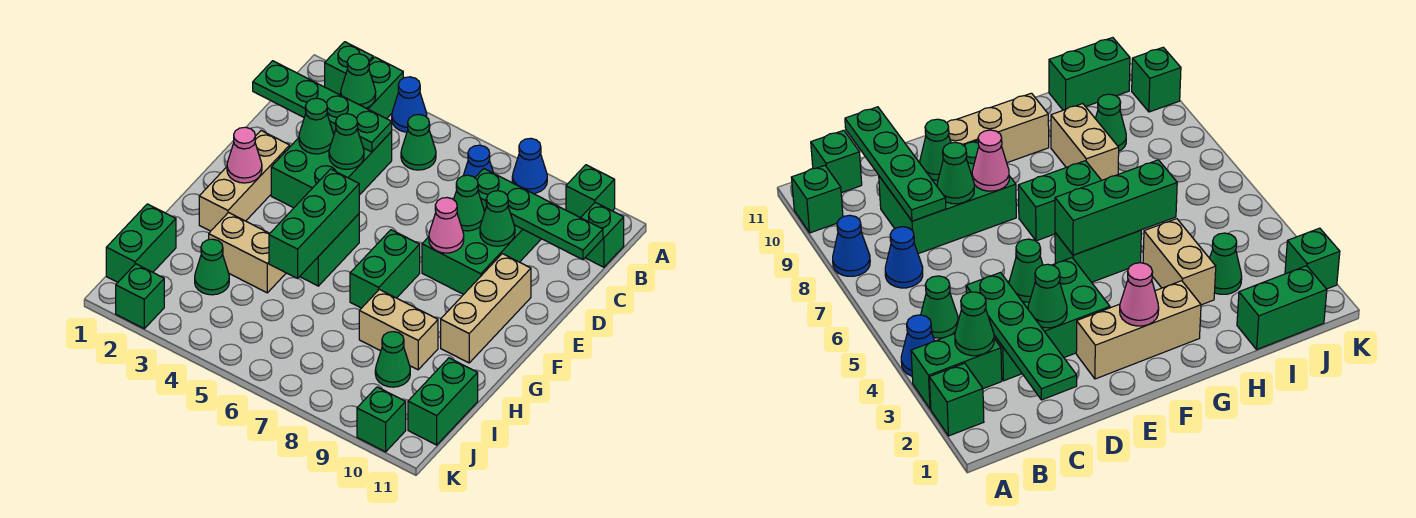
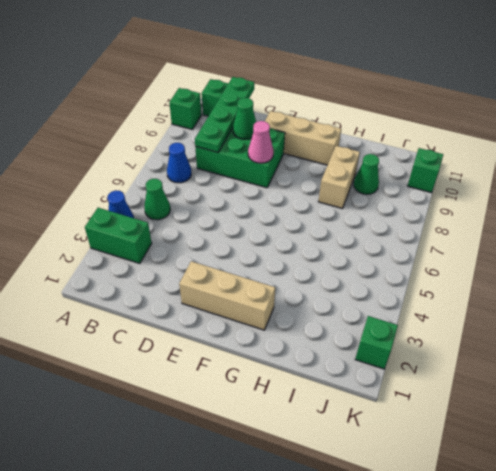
none -> green brick A2 level 1
none -> blue cone A8 level 1
none -> green brick C3:E4 level 1
none -> green brick F5:G5 level 1

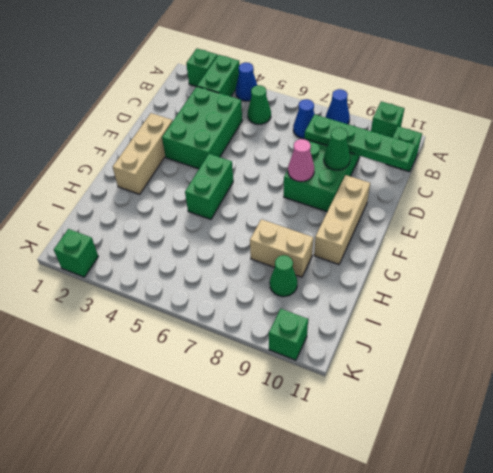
none -> green brick F7:G7 level 1
none -> tan brick H3:H4 level 1
none -> green brick I1:J1 level 1
none -> green cone I3 level 1

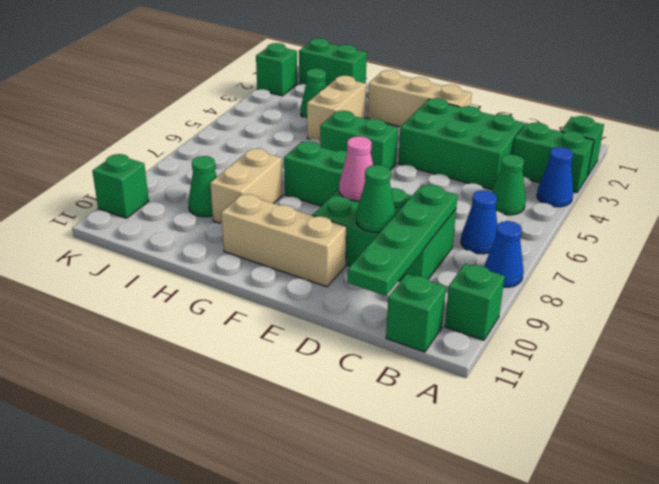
none -> green brick I11:J11 level 1
none -> green cone B3 level 2
none -> green plate C1:C4 level 2
none -> green cone D3 level 2

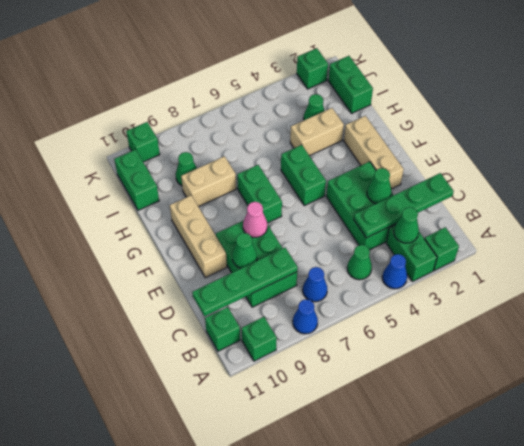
none -> green cone D4 level 2
none -> green cone D8 level 2
none -> pink cone F2 level 2
none -> green brick F5:H5 level 2

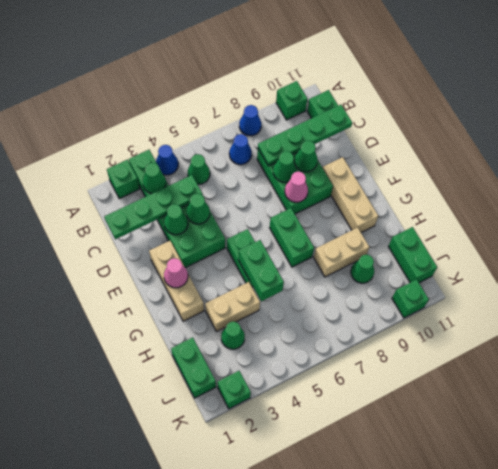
green brick G5:H5 level 2 -> green brick F5:H5 level 2

